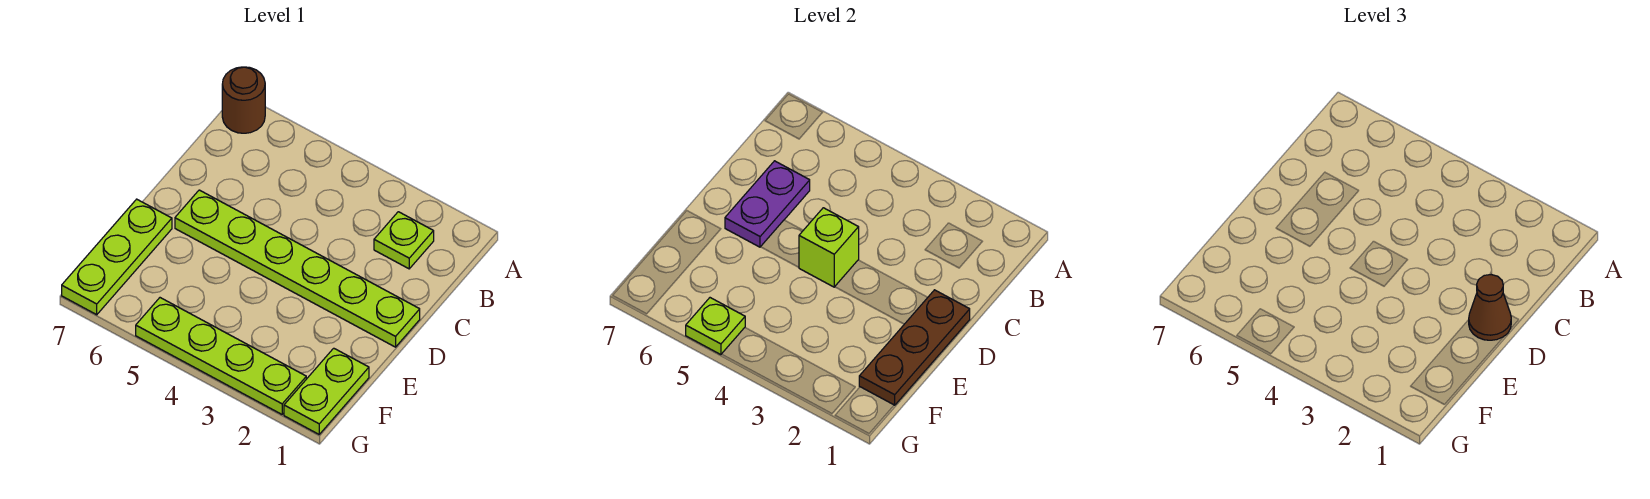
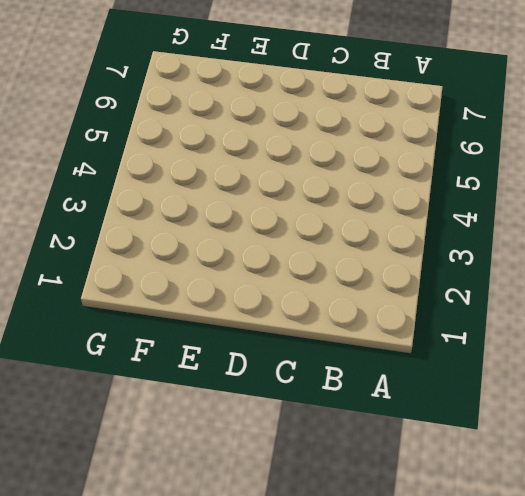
none -> brown round brick A7 level 1
none -> lime plate B2 level 1

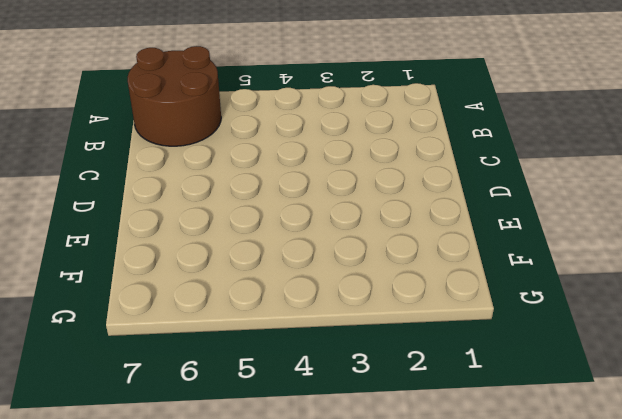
brown round brick A6:B7 level 1 -> brown round brick A7 level 1
none -> lime plate B2 level 1
none -> lime plate D1:D6 level 1

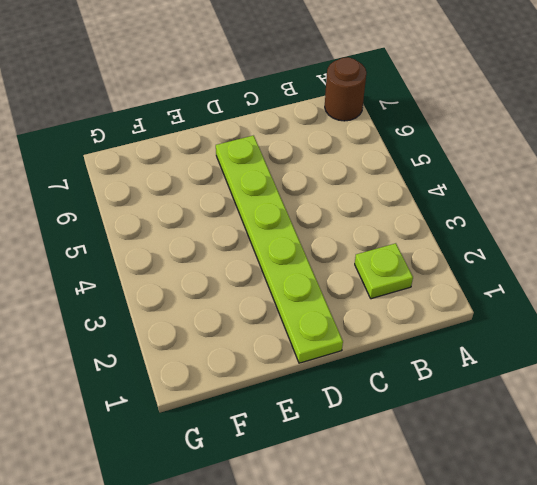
none -> lime plate E7:G7 level 1
none -> lime plate F1:G1 level 1

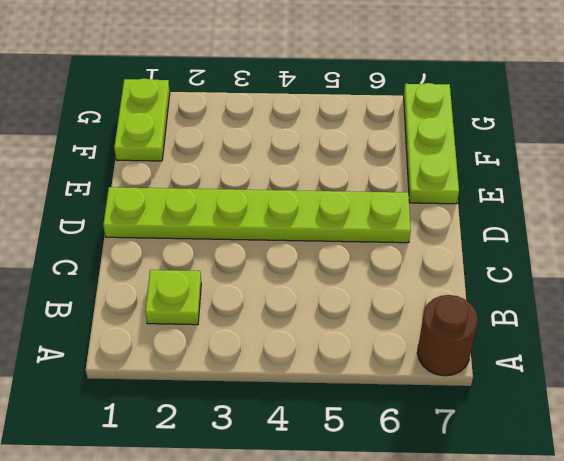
none -> lime plate G2:G5 level 1
none -> purple plate C6:D6 level 2

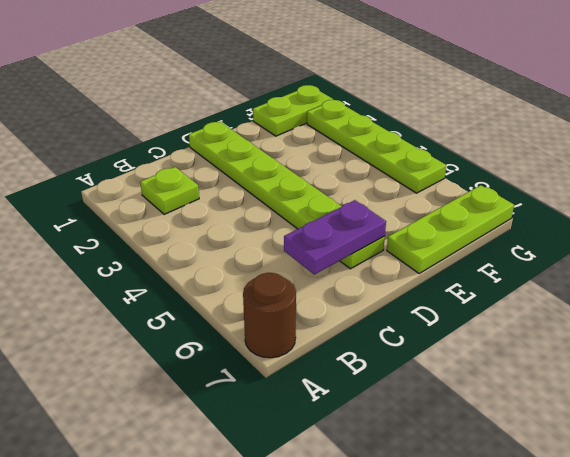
none -> brown plate D1:F1 level 2
none -> lime brick D4 level 2

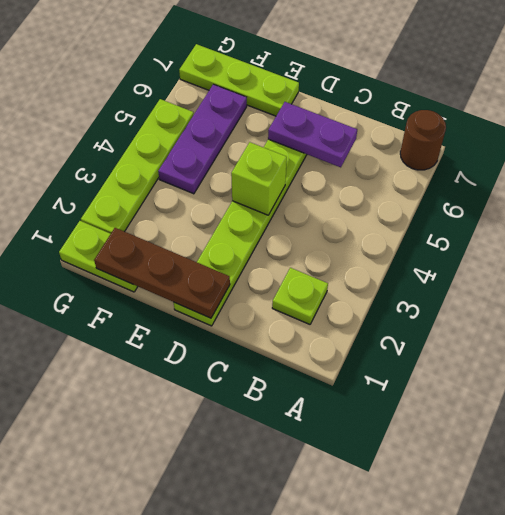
purple plate F4:F6 level 1 -> none
none -> lime plate G5 level 2
none -> brown cone D1 level 3

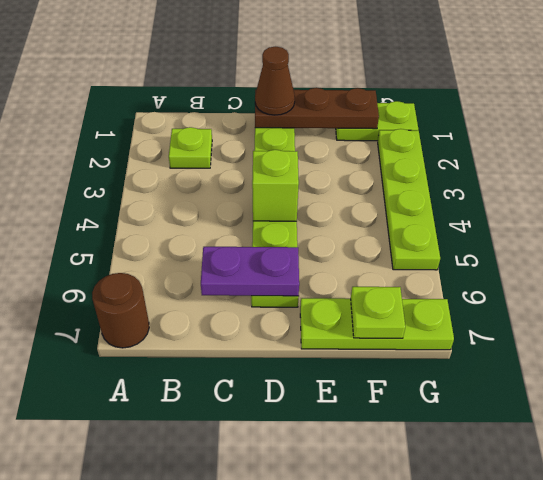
lime plate F7 level 2 -> lime plate G5 level 2

